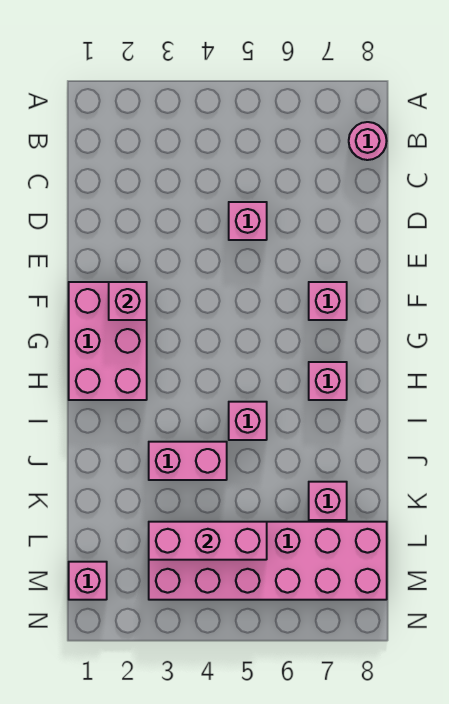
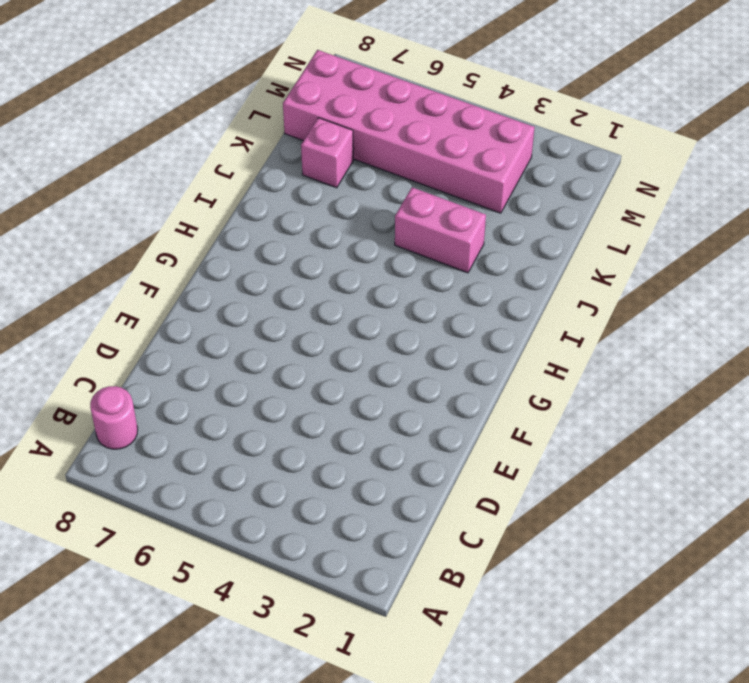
none -> pink brick D5 level 1
none -> pink brick F1:H2 level 1
none -> pink brick F7 level 1

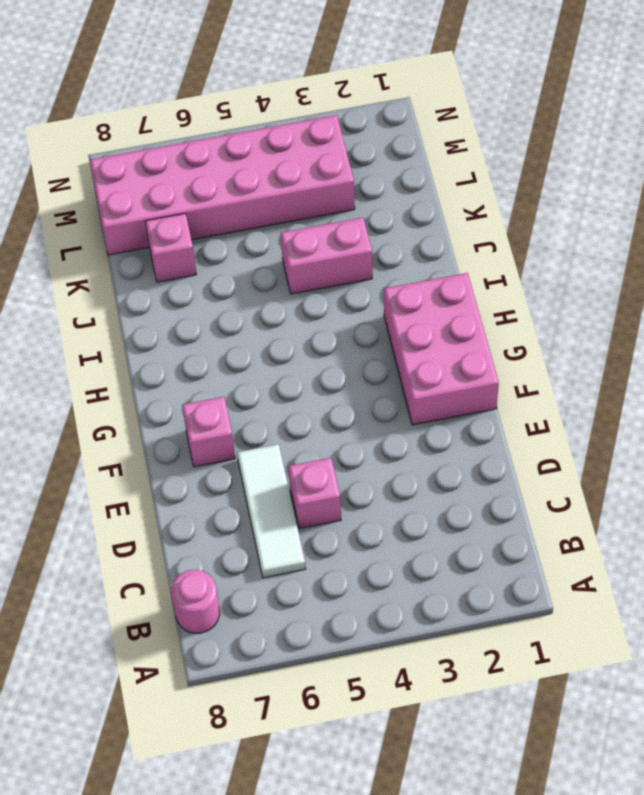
white tile C6:E6 level 1 -> none
none -> pink brick H7 level 1
none -> pink brick I5 level 1
none -> pink brick M1 level 1

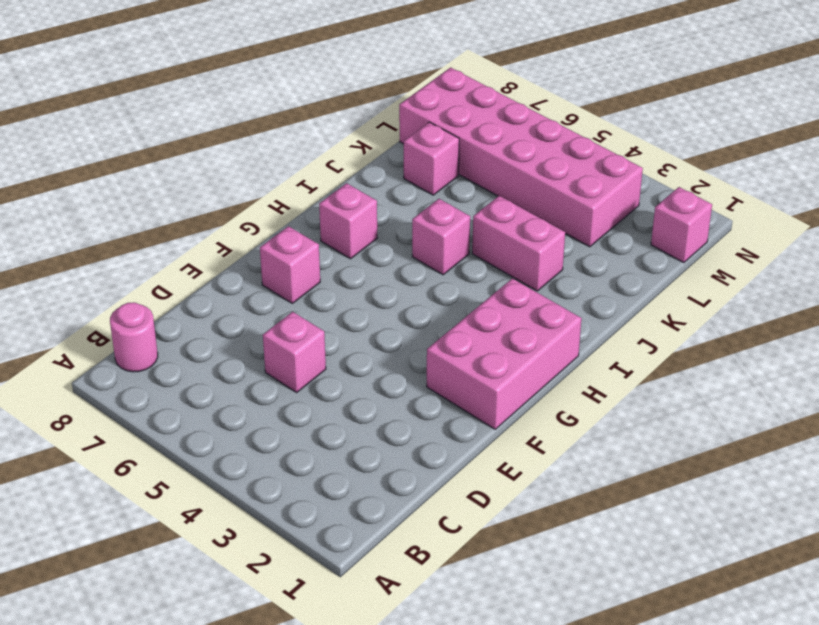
none -> pink brick F2 level 2
none -> pink brick L3:L5 level 2

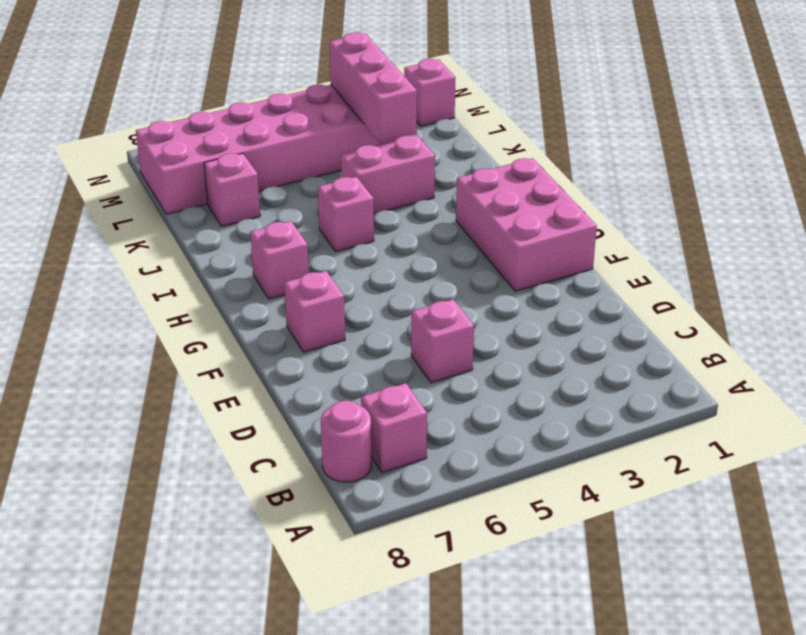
pink brick B7 level 1 -> pink brick F2 level 2
pink brick K3:M3 level 2 -> pink brick L3:L5 level 2

